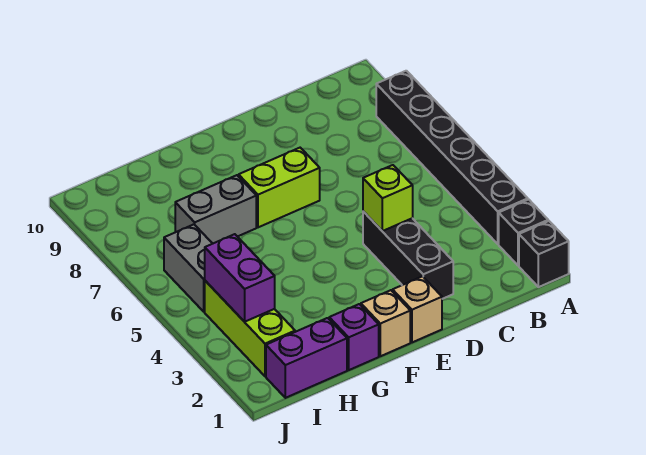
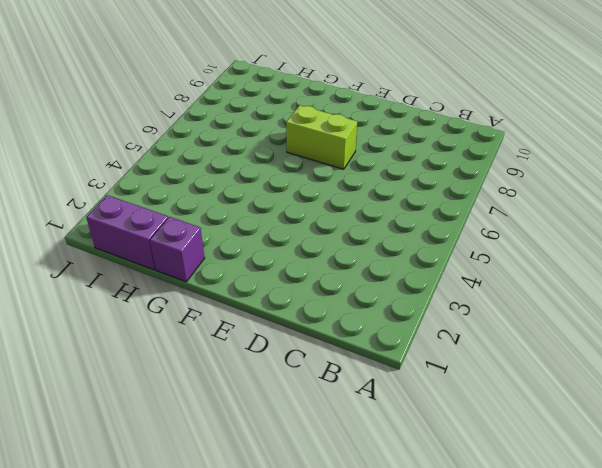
none -> black brick A1 level 1
none -> black brick A2 level 1
none -> black brick A3:A8 level 1

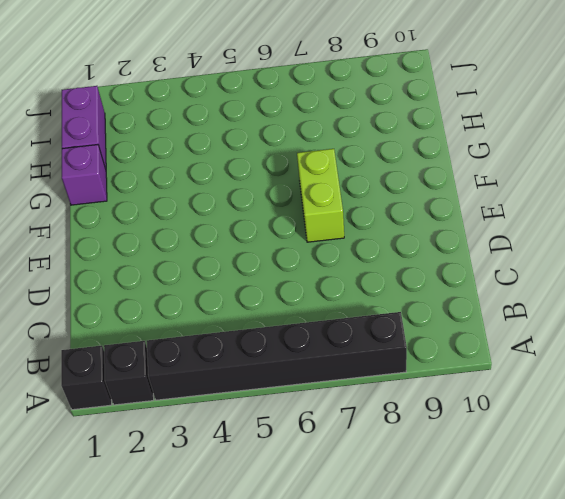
none -> black brick D2:D4 level 1
none -> tan brick E1 level 1
none -> tan brick F1 level 1

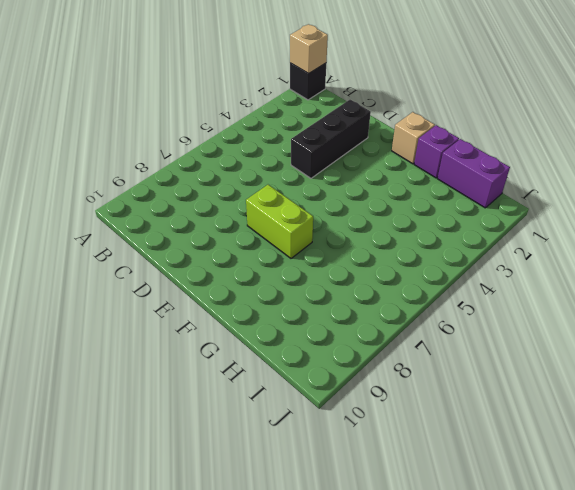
tan brick A1 level 2 -> tan brick E1 level 1
none -> black brick A2 level 1
none -> black brick A3:A8 level 1
none -> grey brick G7:H7 level 1

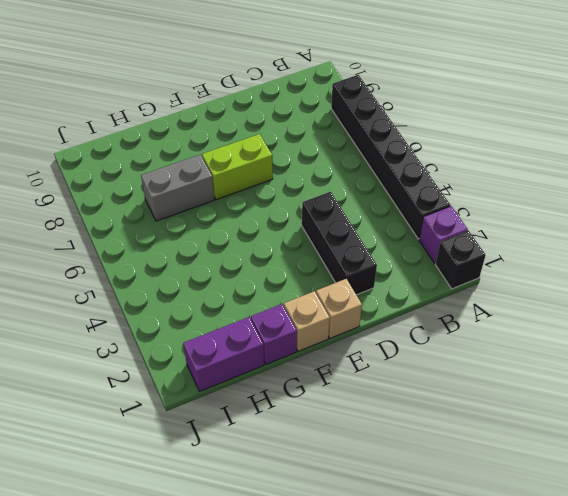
purple brick A2 level 1 -> black brick A2 level 1
none -> lime brick I2:I4 level 1
none -> grey brick I5:I6 level 1
none -> lime brick D4 level 2

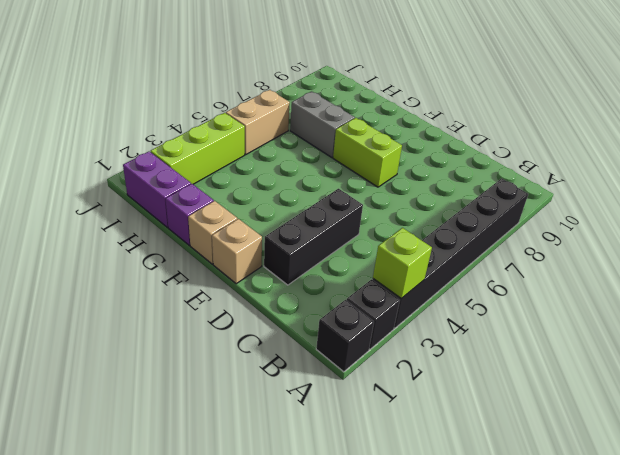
lime brick A3 level 2 -> lime brick D4 level 2
tan brick I5:I6 level 1 -> grey brick I5:I6 level 1
none -> purple brick I3:I4 level 2

